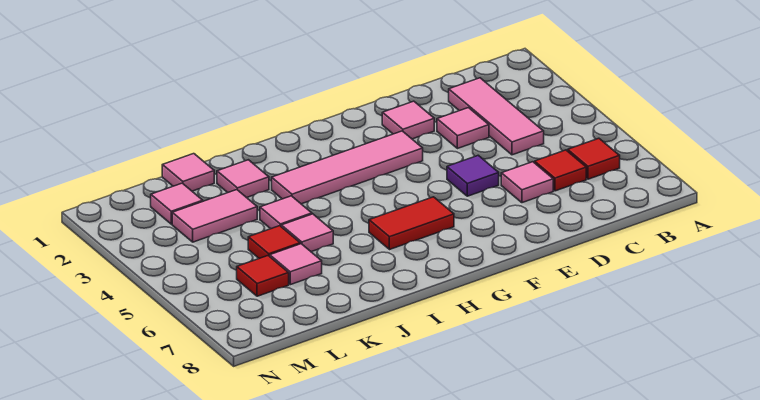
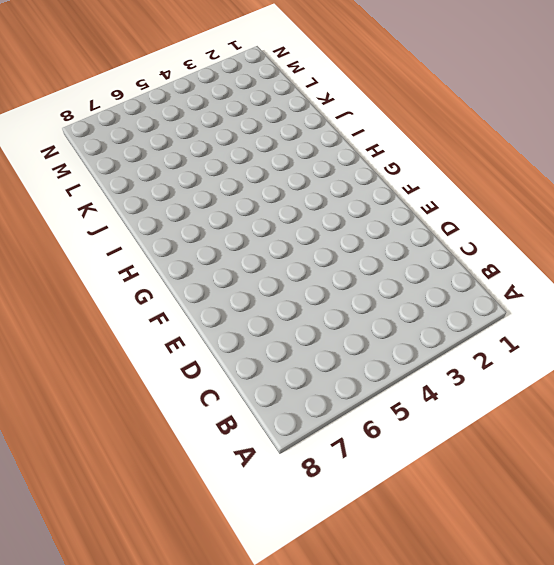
none -> red tile B6 level 1
none -> pink tile C2:C4 level 1
none -> red tile C6 level 1

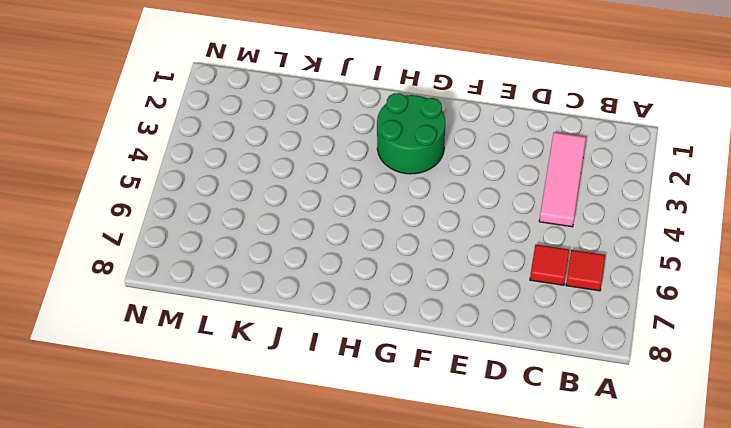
green round brick G2:H3 level 1 -> pink tile F3:I3 level 1
none -> pink tile D3 level 1
none -> pink tile D6 level 1
none -> pink tile E2 level 1

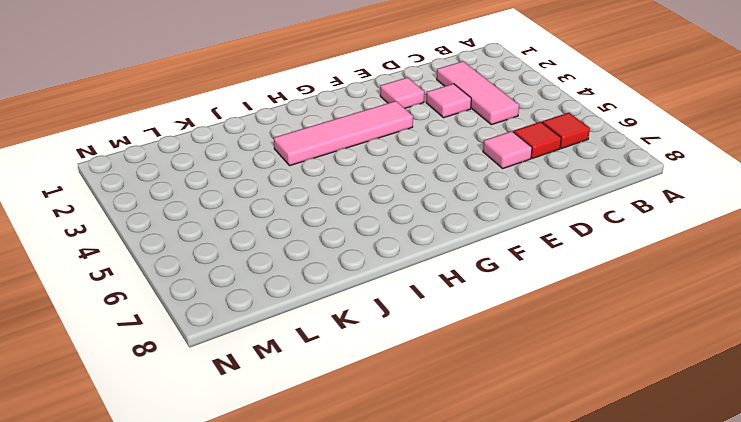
none -> purple tile E5 level 1
none -> red tile G6:H6 level 1
none -> pink tile J2 level 1

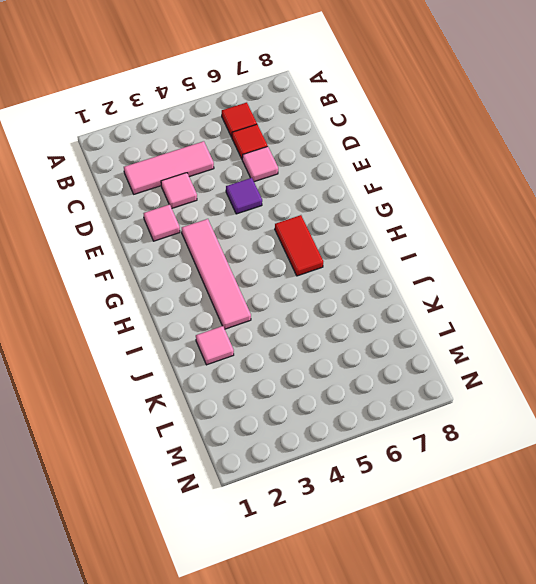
none -> pink tile J4 level 1
none -> pink tile J5 level 1
none -> pink tile K1 level 1

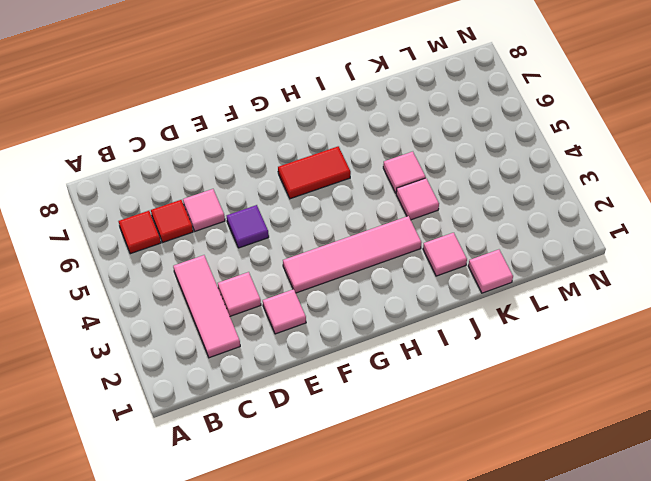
none -> pink tile K3:L3 level 1
none -> red tile K5 level 1
none -> pink tile K6 level 1

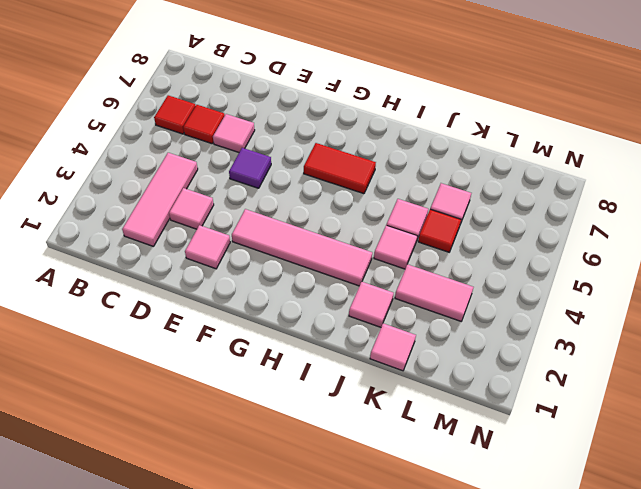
none -> pink tile L2 level 1
none -> red tile L6 level 1

